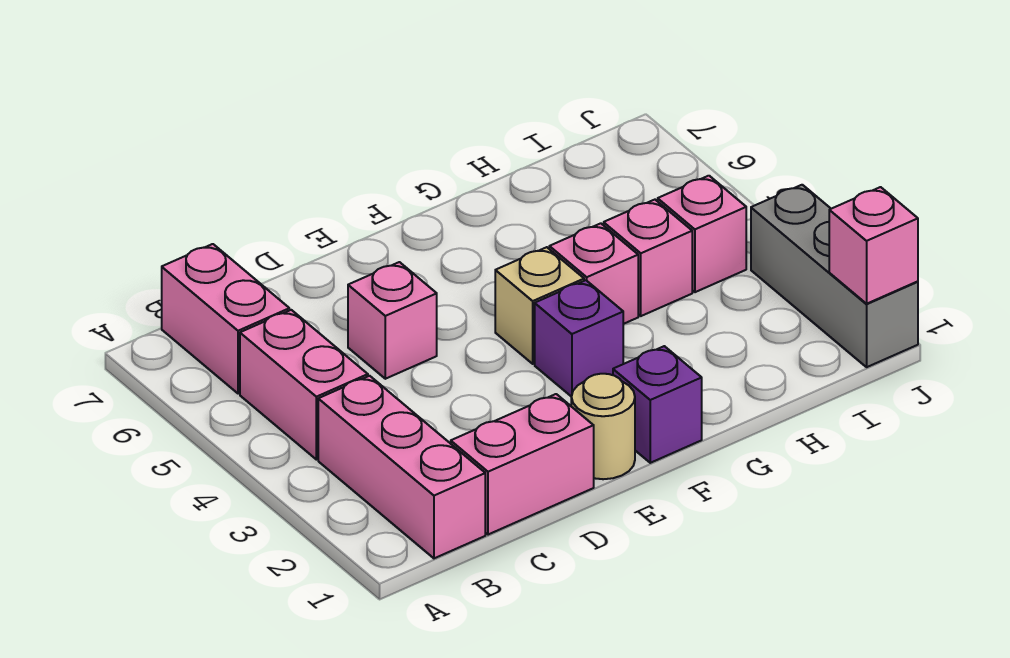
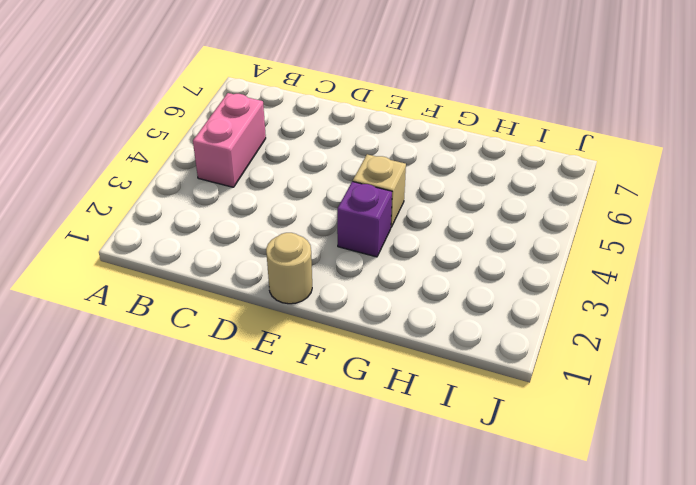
none -> pink brick B1:B3 level 1
none -> pink brick B6:B7 level 1
none -> pink brick C1:D1 level 1

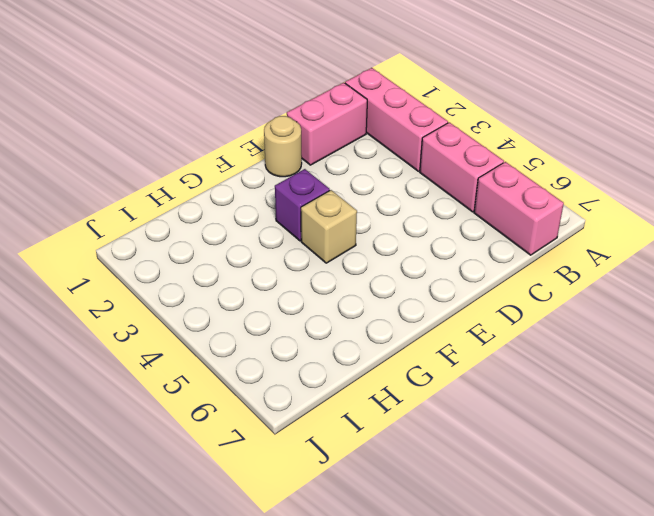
none -> pink brick D5 level 1
none -> purple brick F1 level 1
none -> pink brick G4 level 1

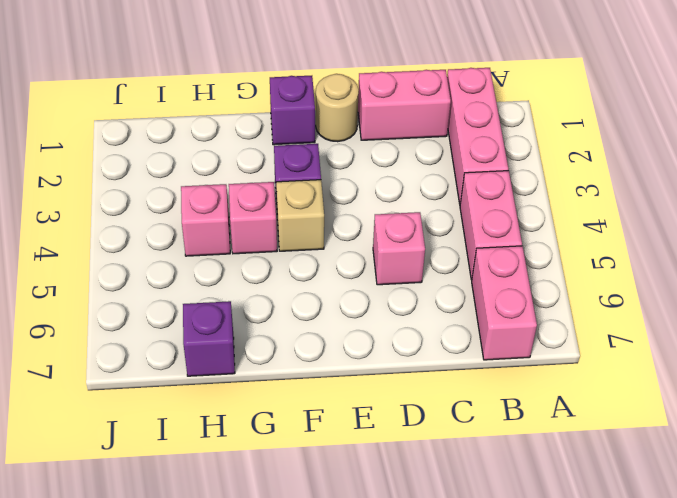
purple brick H7 level 1 -> none
none -> pink brick I4 level 1
none -> grey brick J1:J3 level 1
none -> pink brick J1 level 2

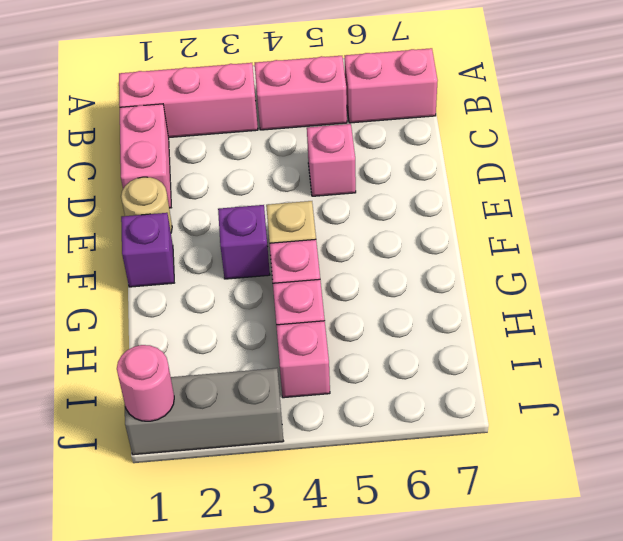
pink round brick J1 level 2 -> pink brick J1 level 2

